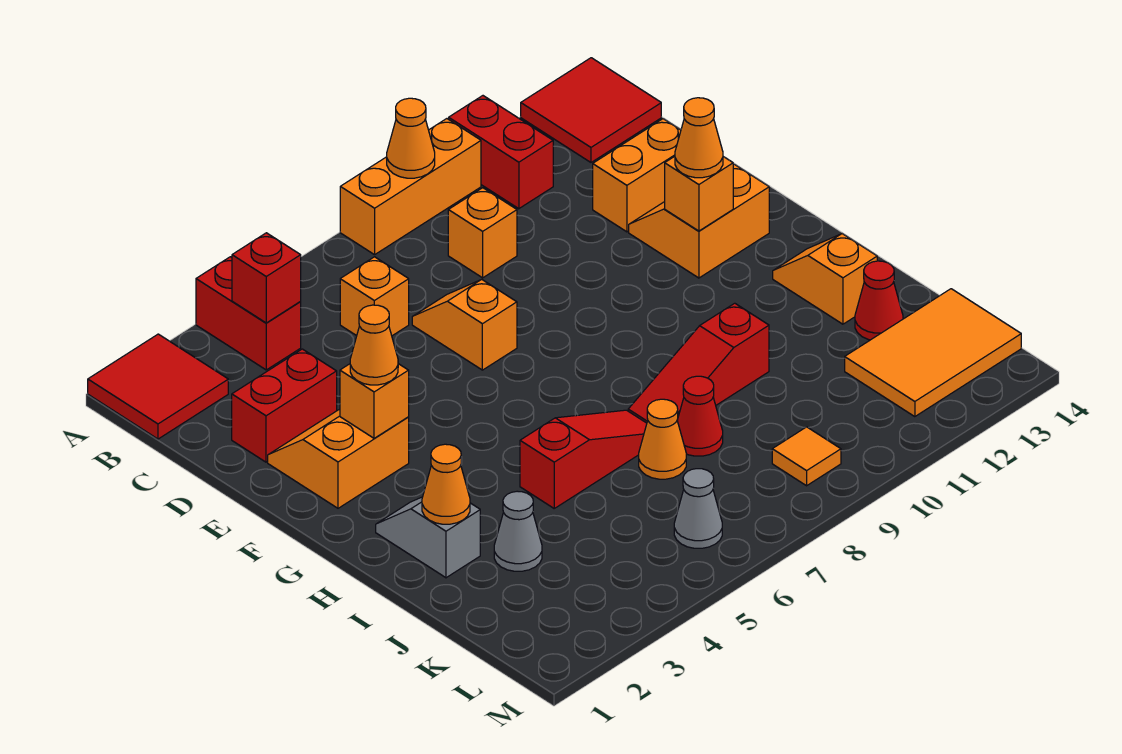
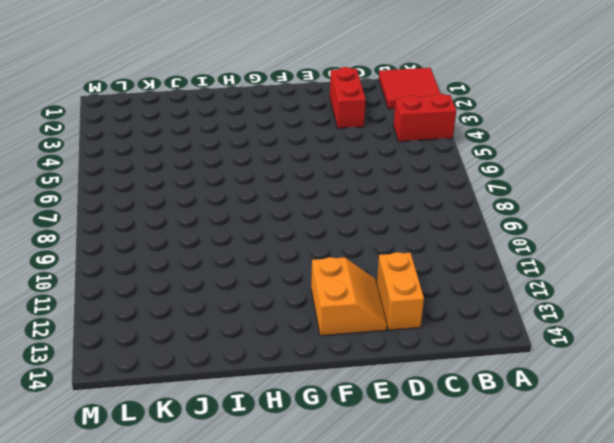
none -> orange brick A8:A10 level 1
none -> red brick A11:B11 level 1
none -> red tile A13:B14 level 1
none -> orange brick C6 level 1

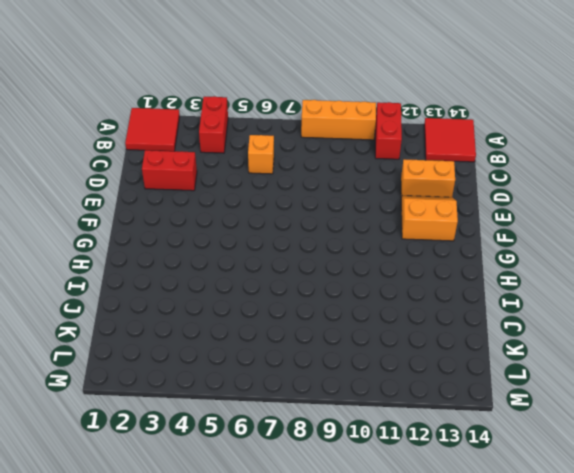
none -> orange brick C9 level 1
none -> orange slope D7:E7 level 1 top E
none -> orange slope E2:F3 level 1 top F
none -> grey slope H2:I2 level 1 top I

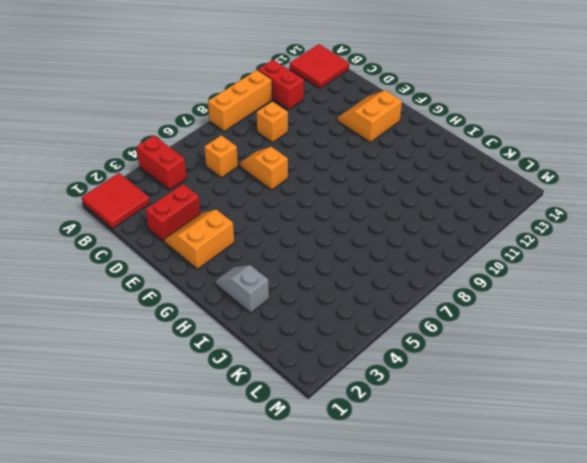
none -> orange brick D12:D13 level 1
none -> orange slope H13:I13 level 1 top I
none -> red slope I5:I7 level 1 top 5
none -> red slope I8:I10 level 1 top 10

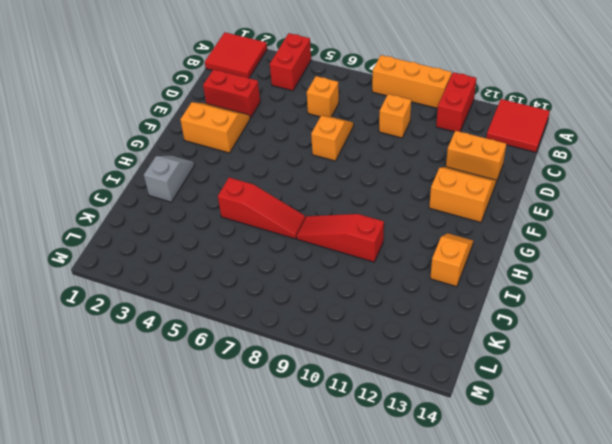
none -> grey cone J3 level 1
none -> orange cone J7 level 1
none -> red cone J8 level 1
none -> red cone J13 level 1

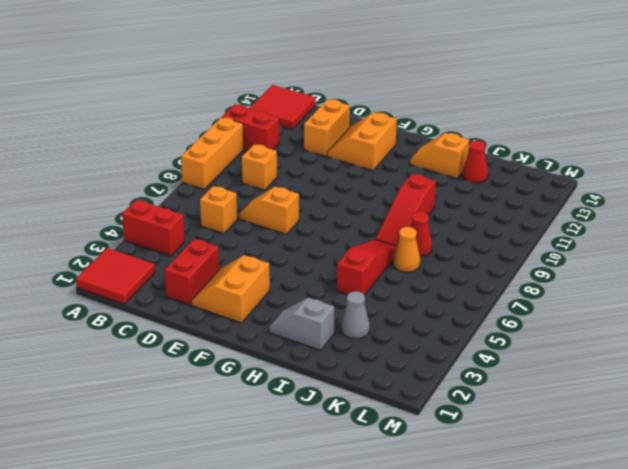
none -> orange tile K12:L14 level 1
none -> grey cone L6 level 1
none -> orange tile L9 level 1
none -> orange cone A9 level 2

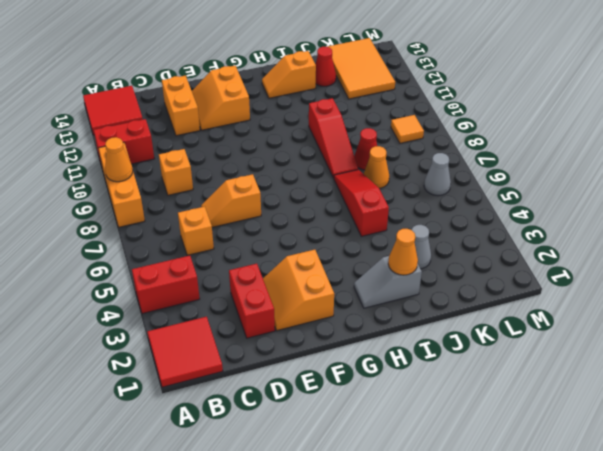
none -> red brick B4 level 2
none -> orange brick F3 level 2
none -> orange brick F12 level 2
none -> orange cone F3 level 3

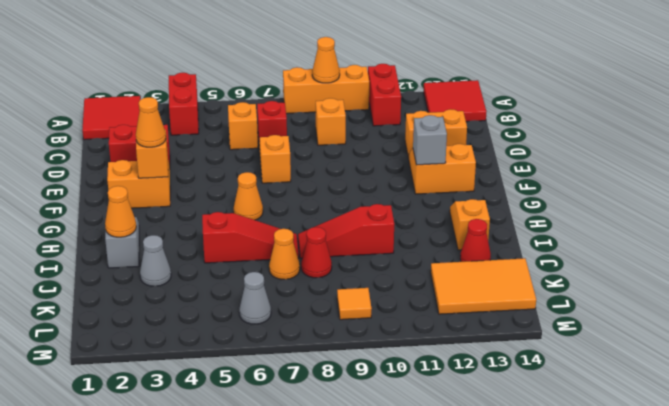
red brick C7 level 1 -> red brick B4 level 2
grey brick F12 level 2 -> orange brick F12 level 2
orange cone G6 level 1 -> orange cone F12 level 3

